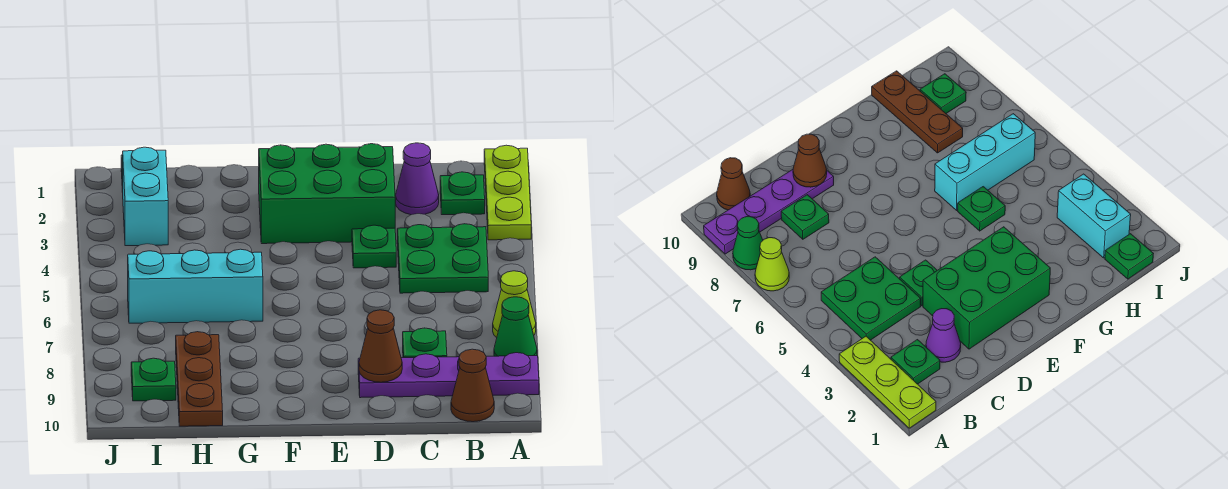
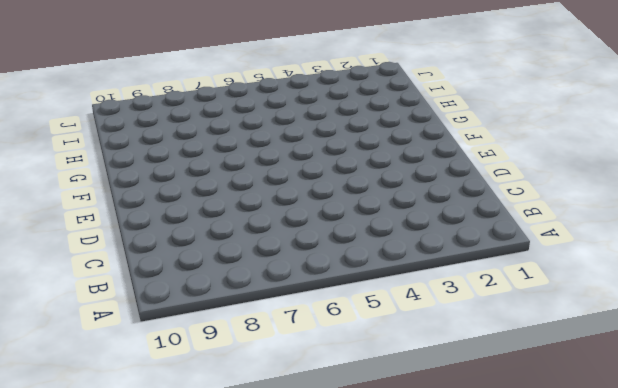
none -> lime plate A1:A3 level 1
none -> lime cone A7 level 1
none -> green cone A8 level 1

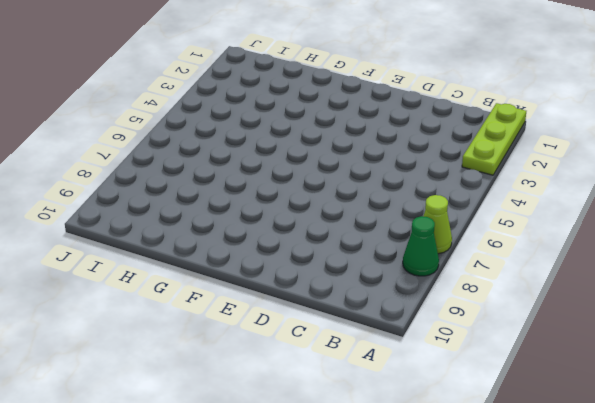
none -> purple plate A9:D9 level 1
none -> green plate B2 level 1
none -> green plate B4:C5 level 1

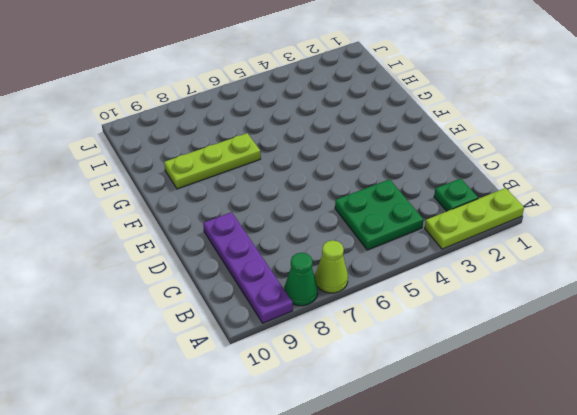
lime plate G7:G9 level 1 -> none
none -> brown cone B10 level 1
none -> purple cone C2 level 1
none -> green plate C8 level 1

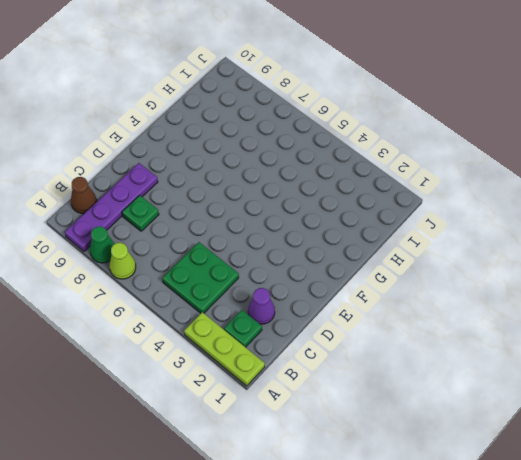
none -> green brick D2:F3 level 1
none -> green plate D4 level 1
none -> green plate G5 level 1

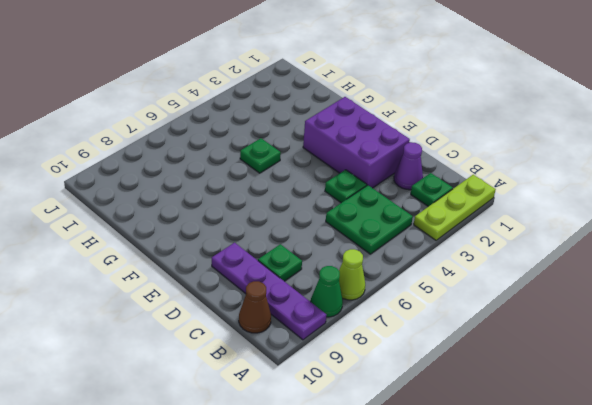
purple brick D2:F3 level 1 -> green brick D2:F3 level 1
none -> cyan brick G6:I6 level 1
none -> brown plate H8:H10 level 1
none -> green plate I1 level 1

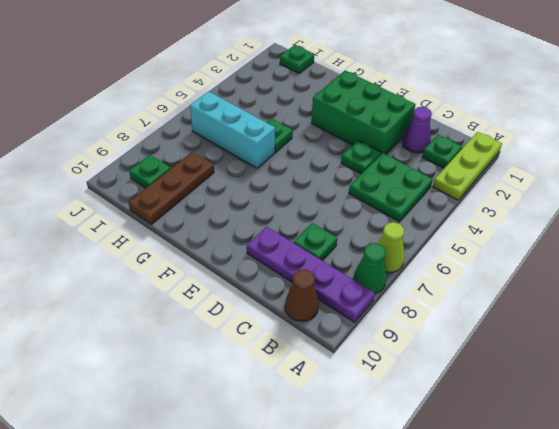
none -> cyan brick I2:I3 level 1
none -> brown cone D9 level 2

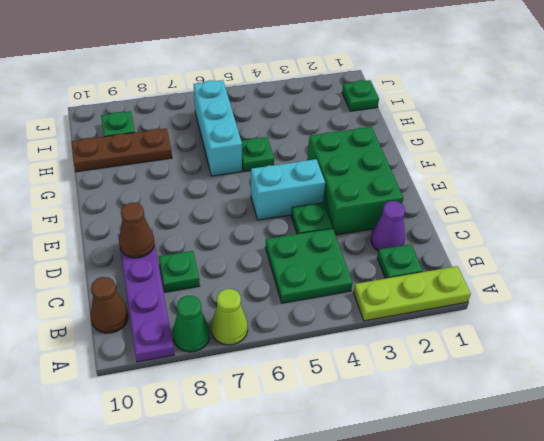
cyan brick E4:E5 level 1 -> cyan brick I2:I3 level 1

